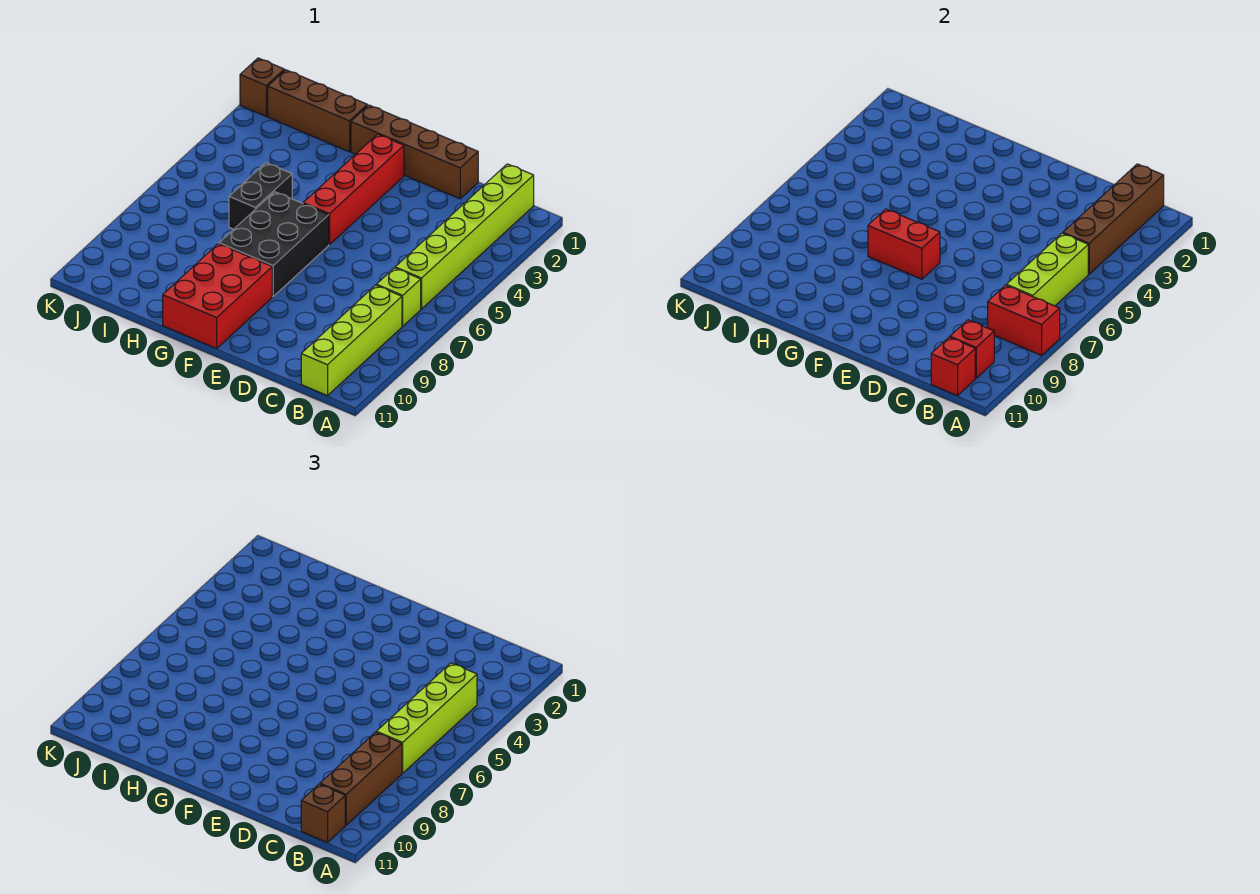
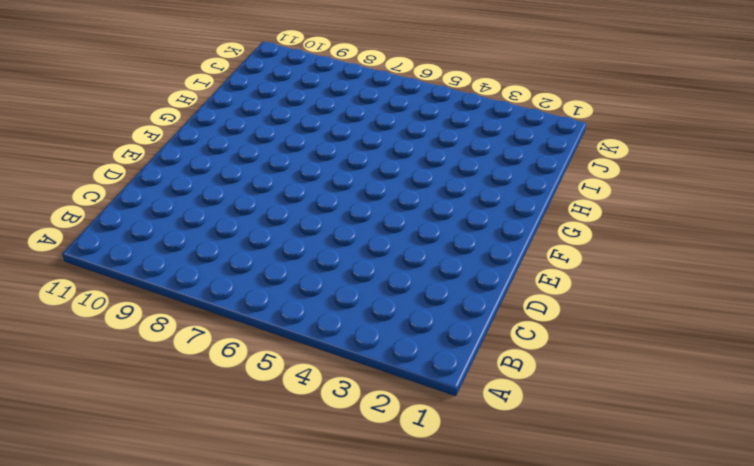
none -> lime brick B1:B6 level 1
none -> lime brick B7 level 1
none -> lime brick B8:B11 level 1

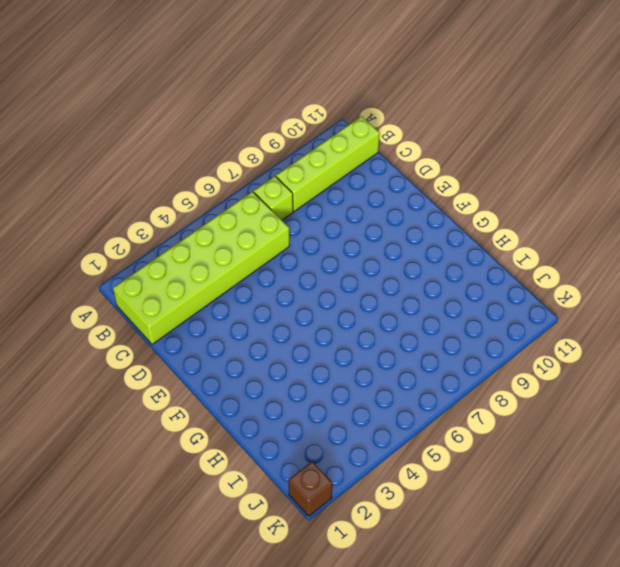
lime brick B1:C6 level 1 -> lime brick B1:B6 level 1
none -> brown brick D1:G1 level 1
none -> red brick F2:F5 level 1
none -> black brick F6:G8 level 1

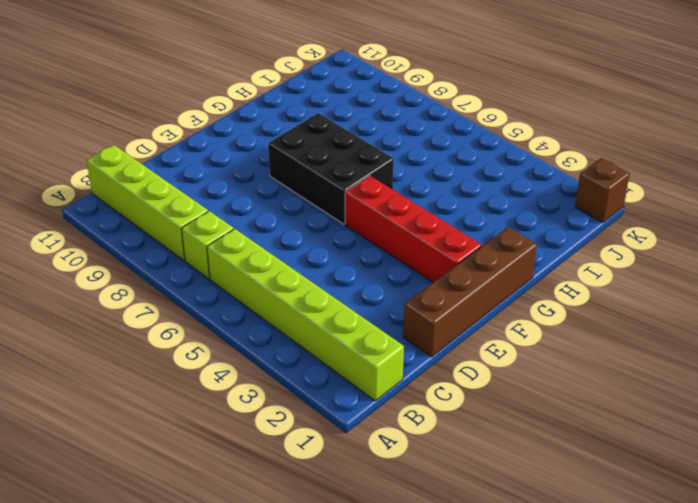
none -> red brick F9:G11 level 1
none -> brown brick H1:J1 level 1
none -> black brick H5:H6 level 1

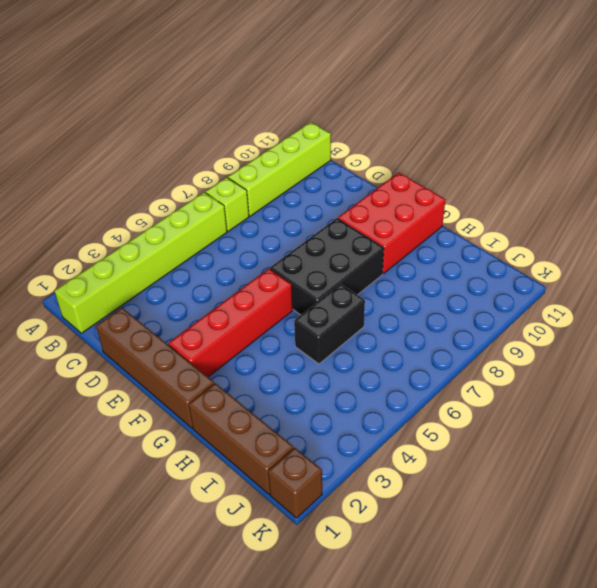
none -> red brick A8:B8 level 2
none -> brown brick B1:B4 level 2
none -> lime brick B5:B7 level 2

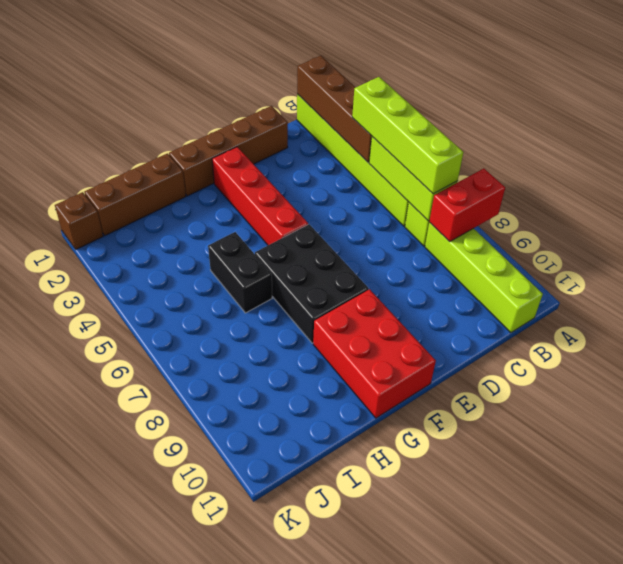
none -> red brick B10 level 2
none -> red brick B11 level 2
none -> red brick F7:G7 level 2

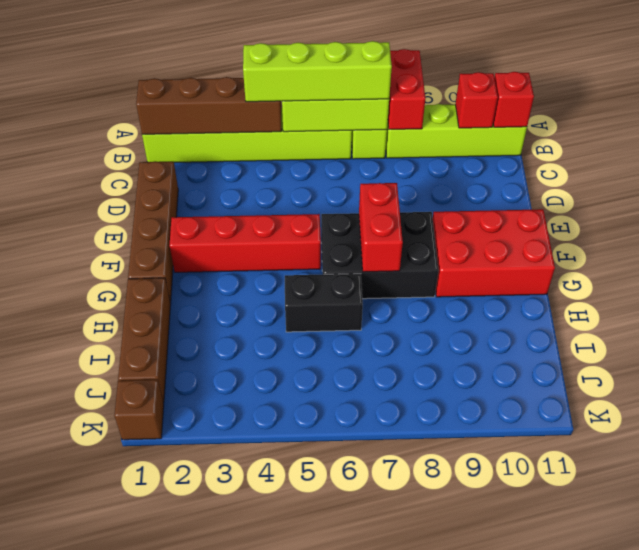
none -> brown brick B8:B10 level 3
none -> brown brick B11 level 3

